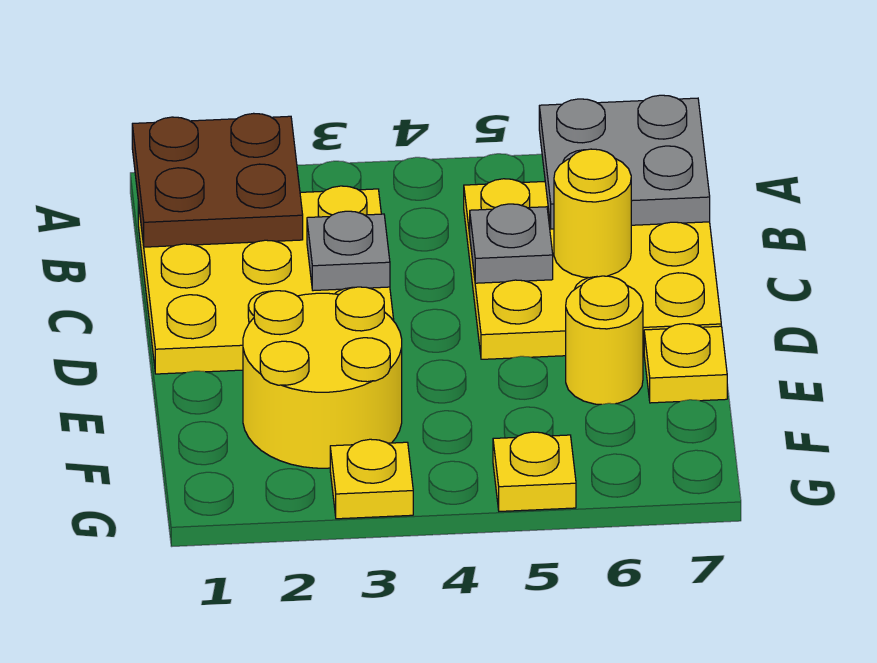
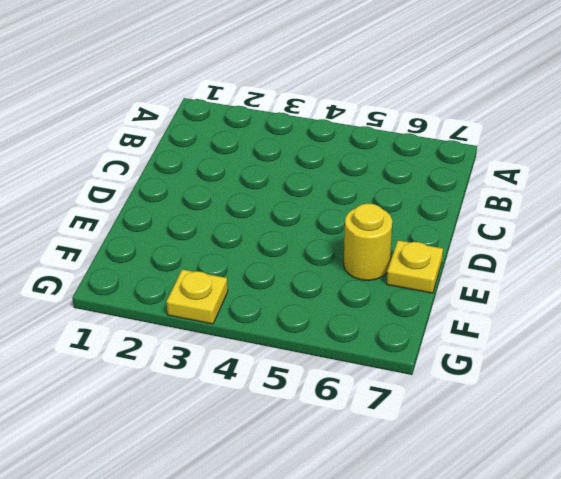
none -> yellow plate B1:D3 level 1
none -> yellow plate B5:D7 level 1
none -> yellow round brick E2:F3 level 1

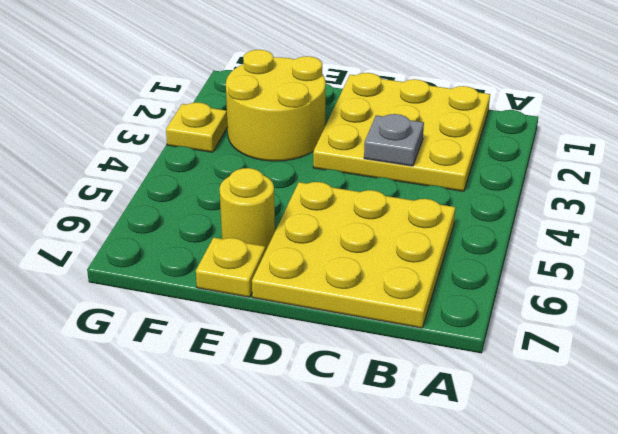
none -> yellow plate G5 level 1
none -> brown plate A1:B2 level 2
none -> grey plate A6:B7 level 2

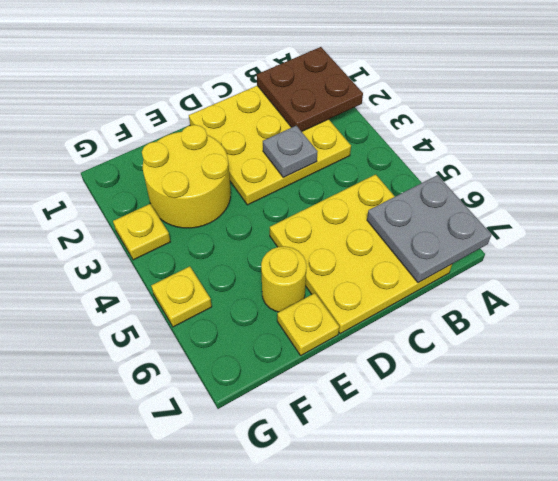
none -> grey plate C5 level 2
none -> yellow round brick C6 level 2

